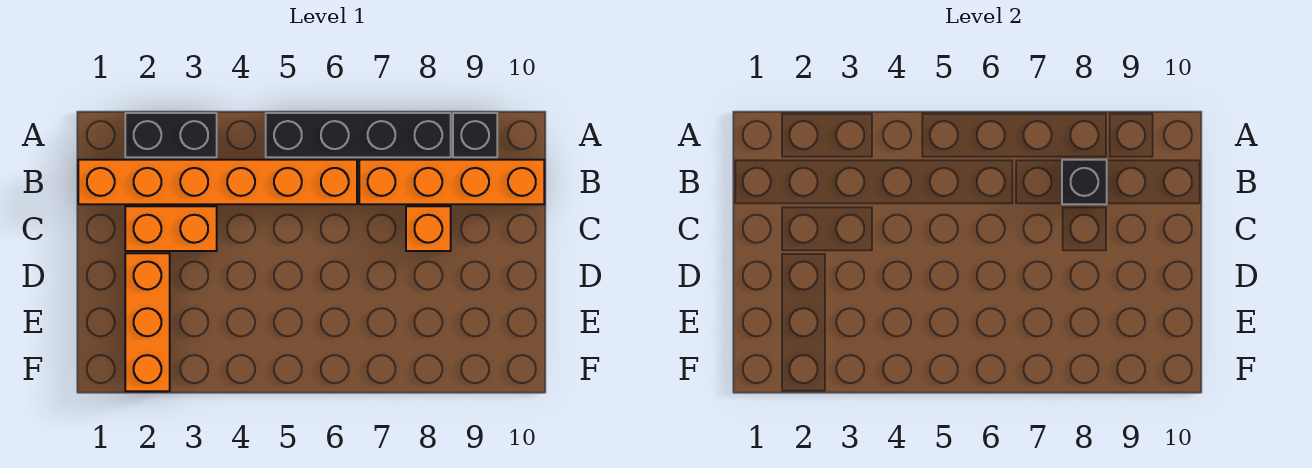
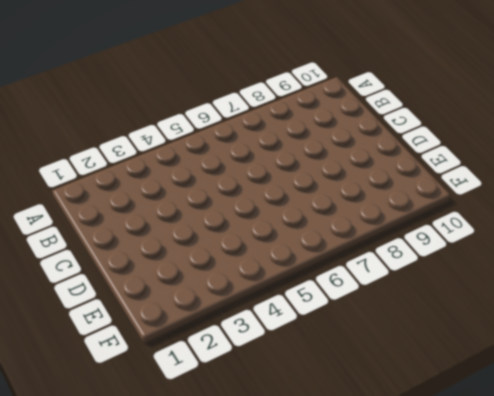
none -> black brick A2:A3 level 1
none -> black brick A5:A8 level 1

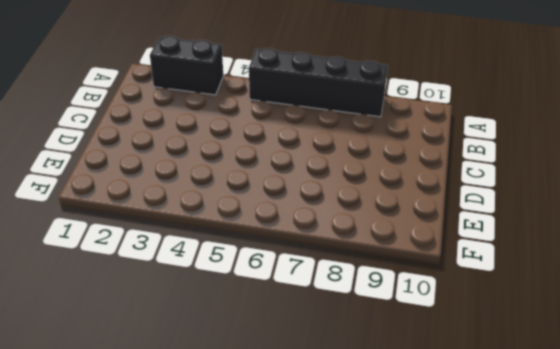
none -> black brick A9 level 1
none -> orange brick B1:B6 level 1

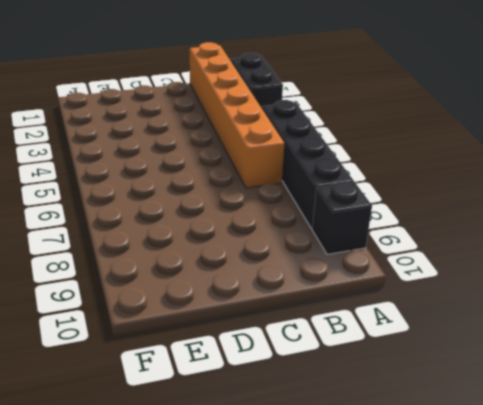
none -> orange brick B7:B10 level 1
none -> orange brick C2:C3 level 1

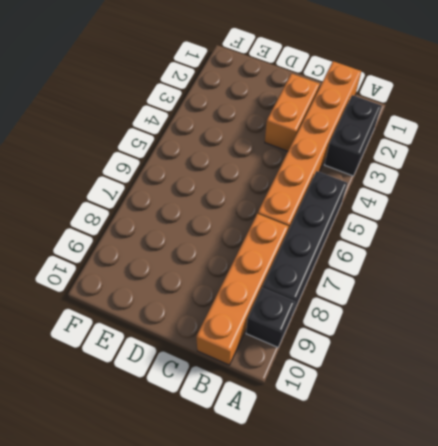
none -> orange brick C8 level 1
none -> orange brick D2:F2 level 1

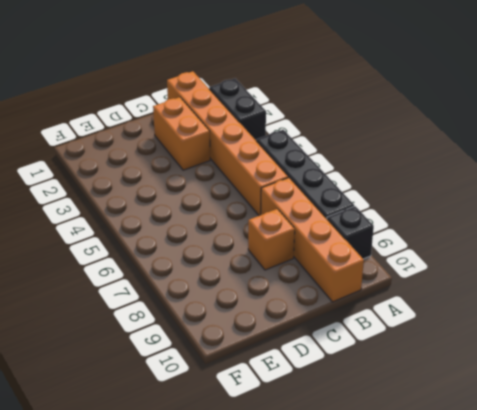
none -> orange brick D2:F2 level 1
none -> black brick B8 level 2

